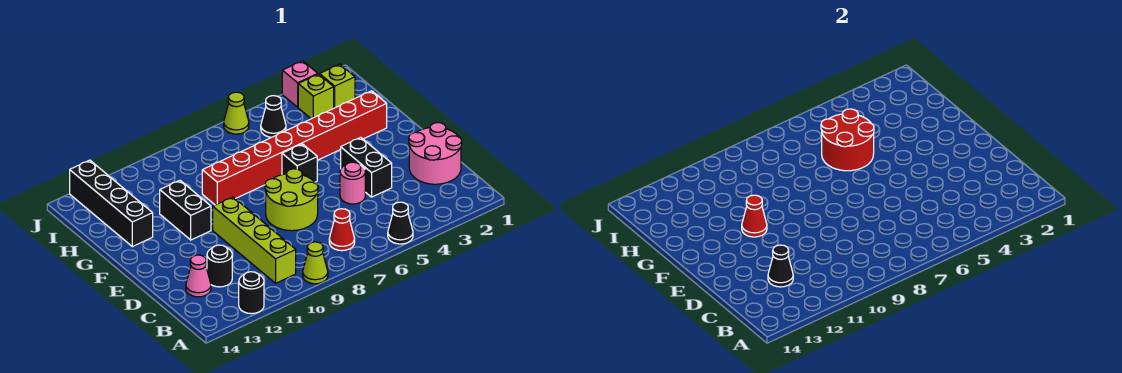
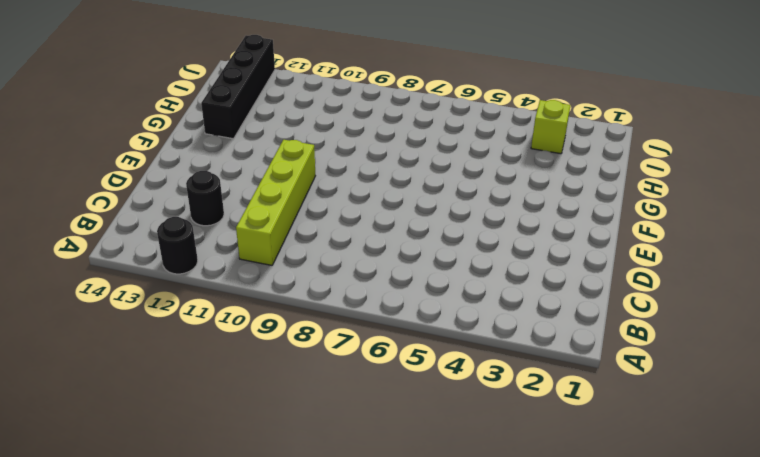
none -> black cone A5 level 1
none -> lime cone A9 level 1
none -> red cone B7 level 1

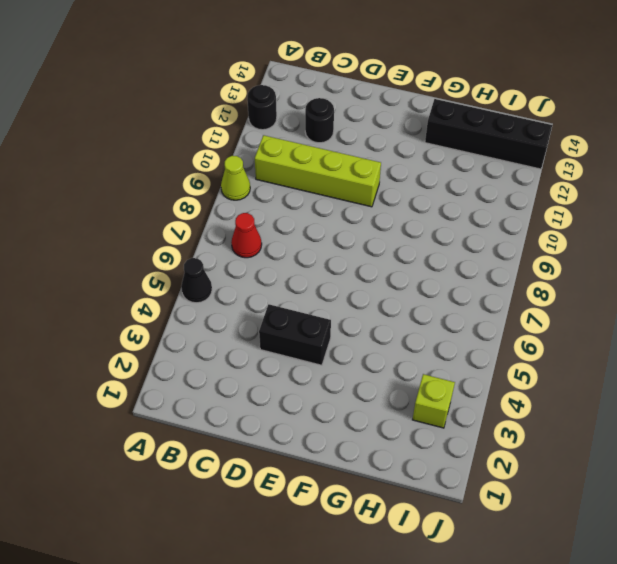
none -> pink round brick C1:D2 level 1
none -> pink cone C13 level 1
none -> pink round brick D5 level 1

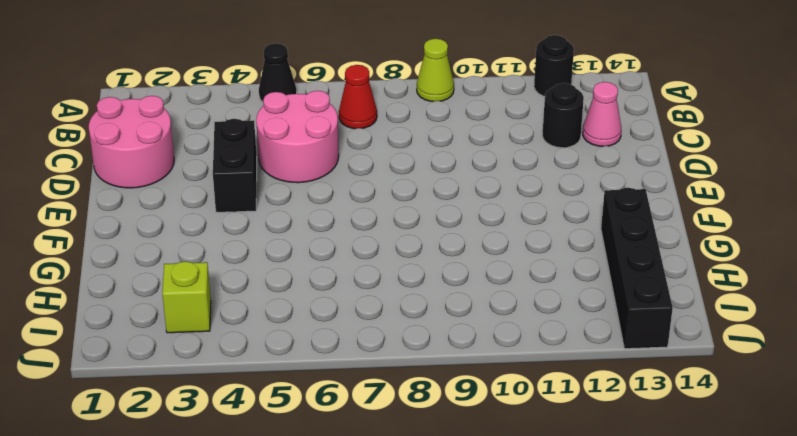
pink round brick C5:D6 level 1 -> pink round brick D5 level 1
none -> lime brick B10:E10 level 1
none -> lime round brick D7:E8 level 1
none -> black brick F6 level 1

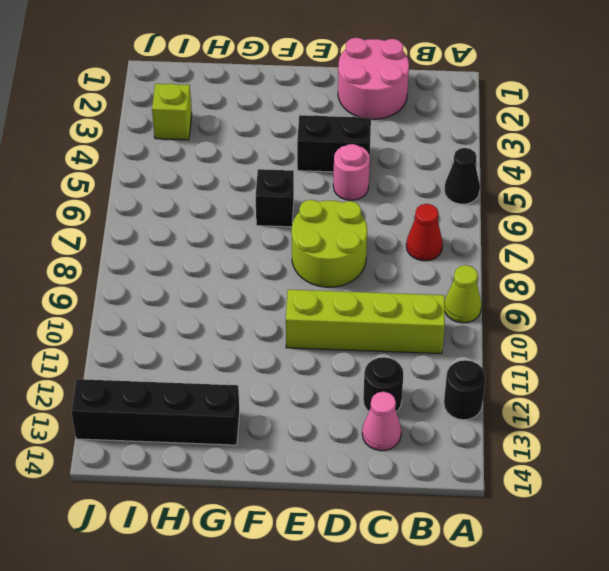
none -> black brick F11:G11 level 1
none -> red brick G2:G9 level 1
none -> lime brick I2 level 1

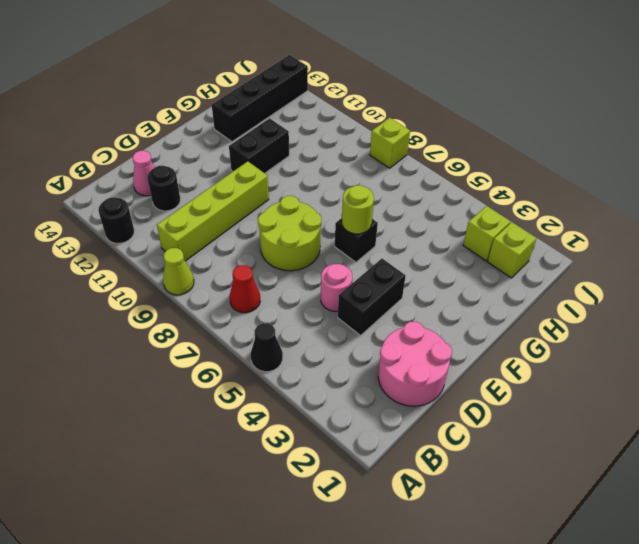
lime round brick F6 level 2 -> none
lime brick J8 level 1 -> none
none -> red brick G2:G9 level 1
none -> black cone I5 level 1
none -> pink brick J3 level 1

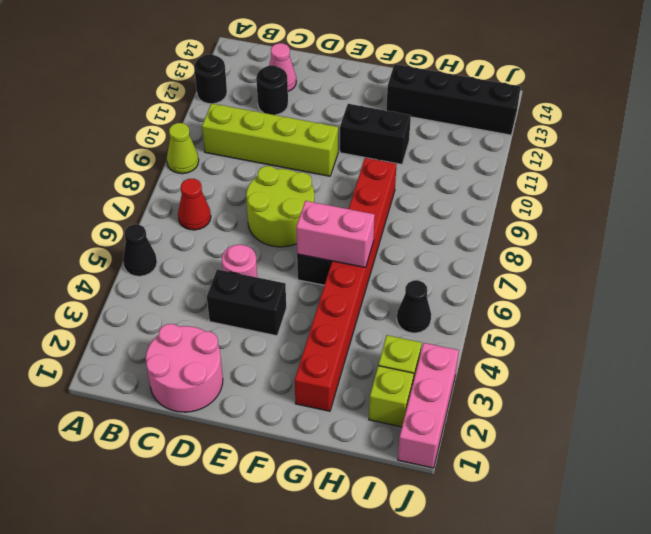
pink brick F6:G6 level 2 -> red round brick G5:H6 level 2
pink brick J1:J3 level 1 -> pink brick J3 level 1
none -> lime cone J6 level 1
none -> black cone C12 level 2
none -> red cone F11 level 2

